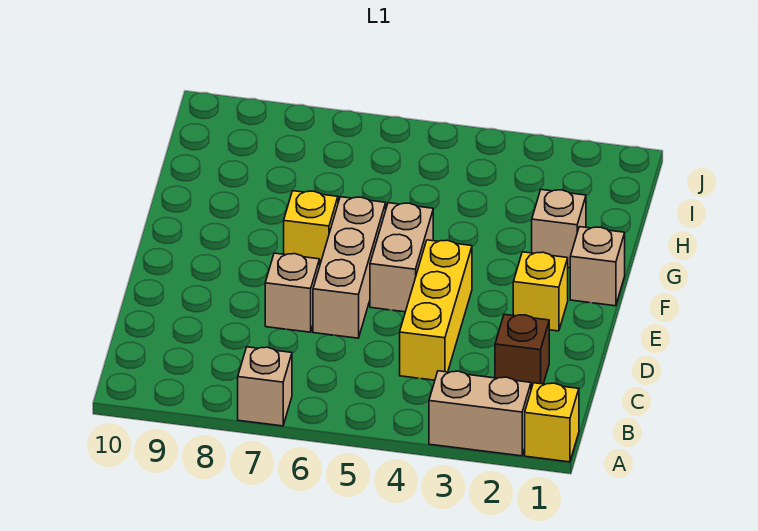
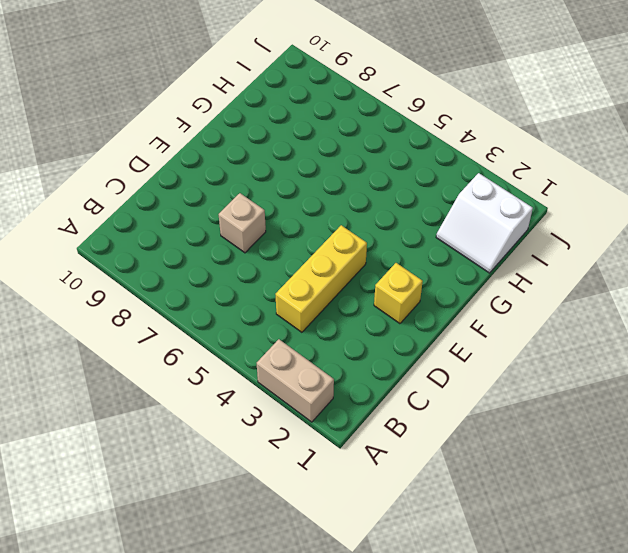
white slope H1:I2 level 1 top I -> none
none -> yellow brick A1 level 1
none -> tan brick A7 level 1
none -> brown brick C2 level 1

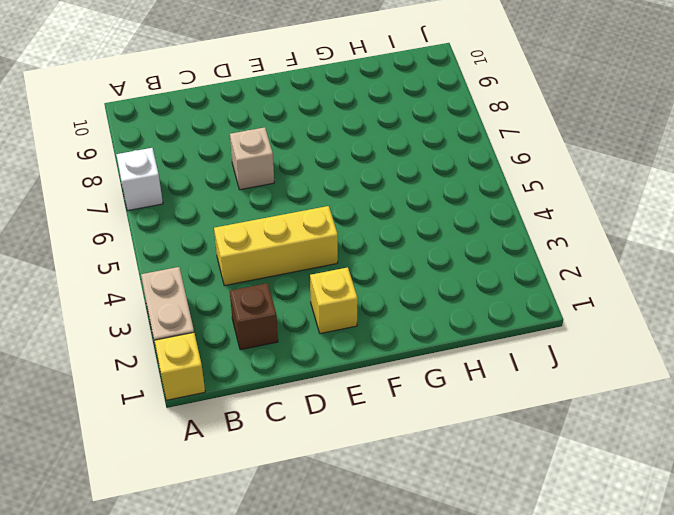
white brick A7 level 1 -> tan brick A7 level 1
none -> tan brick D6:F6 level 1
none -> tan brick E5:F5 level 1
none -> tan brick F1 level 1

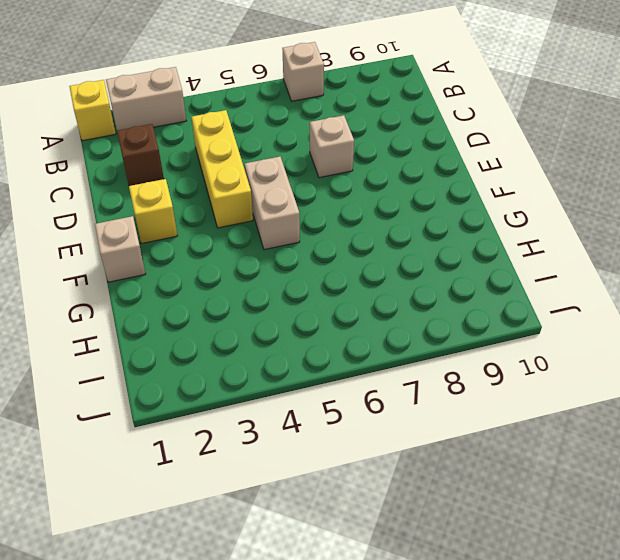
none -> tan brick D6:F6 level 1
none -> yellow brick F7 level 1
none -> tan brick G2 level 1

